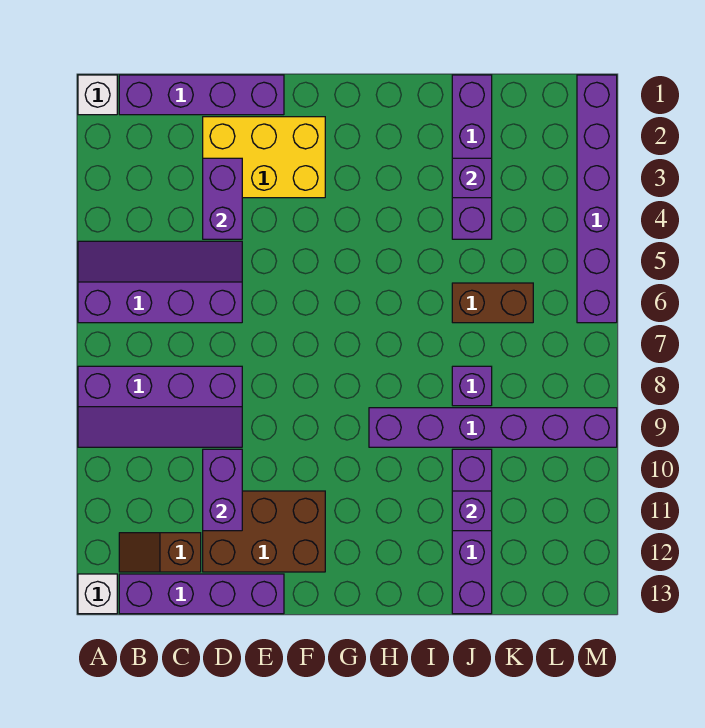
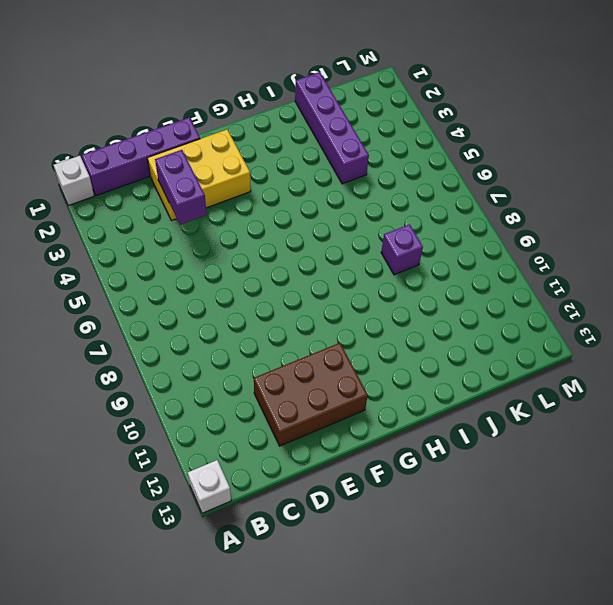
none -> purple slope A5:D6 level 1 top 6
none -> purple slope A8:D9 level 1 top 8
none -> brown slope B12:C12 level 1 top C

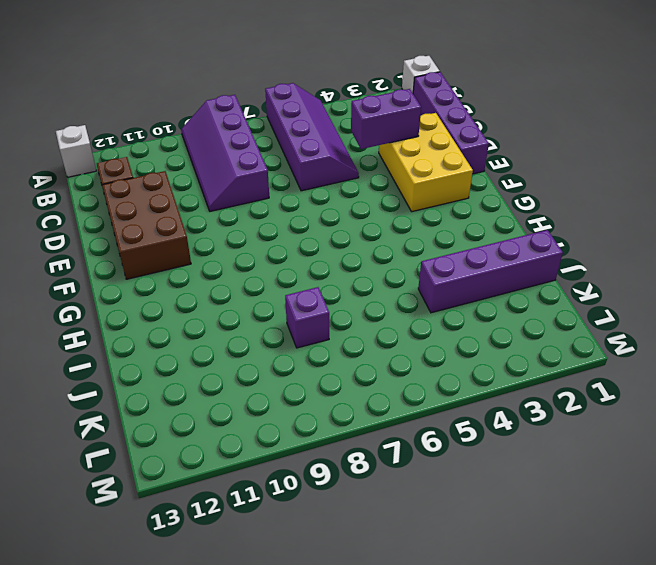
none -> purple brick B13:E13 level 1
none -> purple brick H9:M9 level 1
none -> brown brick J6:K6 level 1

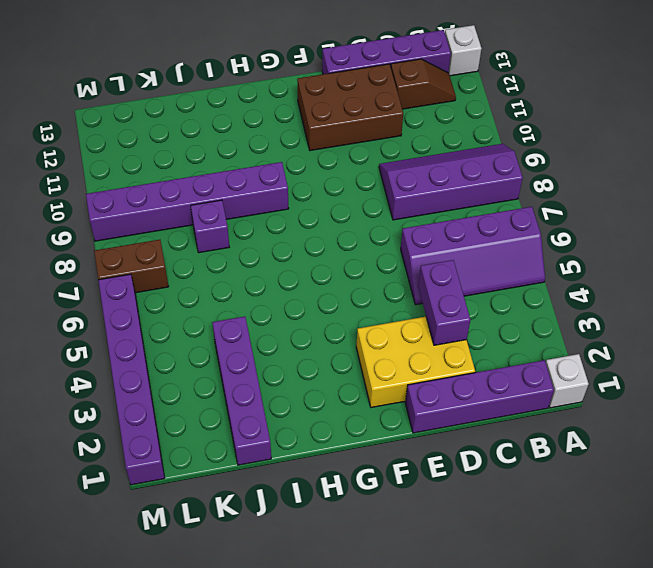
brown brick L7:M7 level 1 -> brown brick J6:K6 level 1
none -> purple brick J10:J13 level 1
none -> purple brick D10:D11 level 2
none -> purple brick J3 level 2

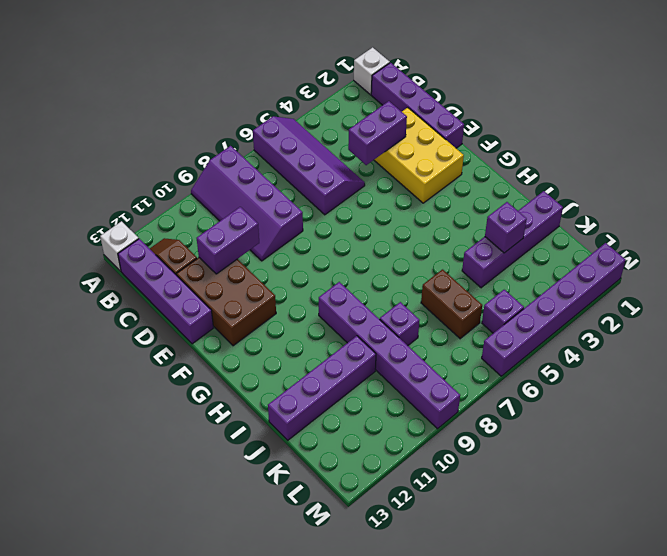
purple brick L5 level 1 -> purple brick J11 level 2

